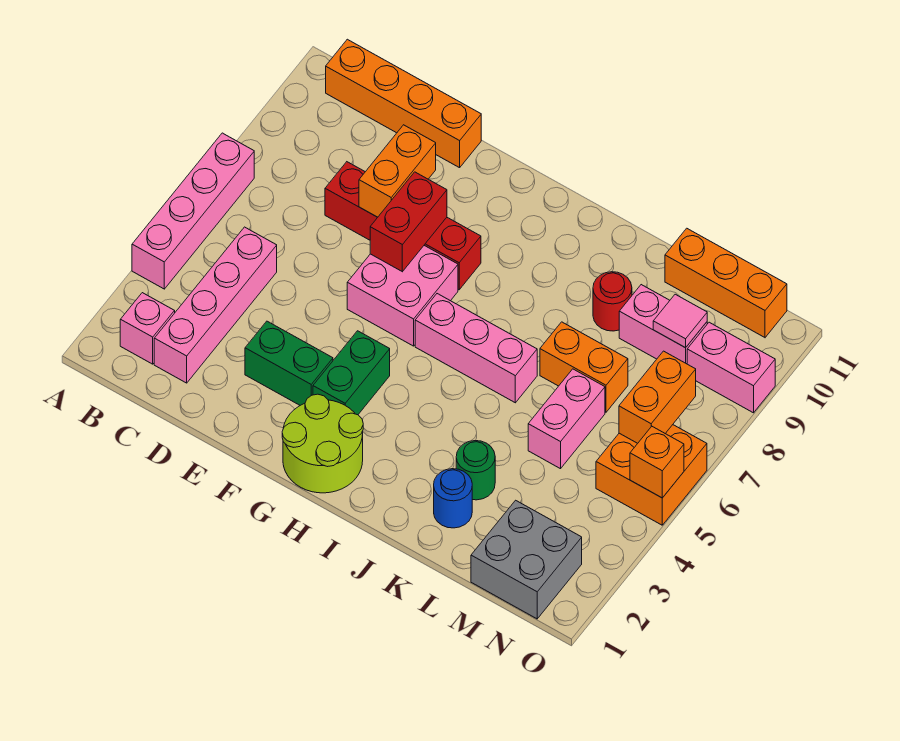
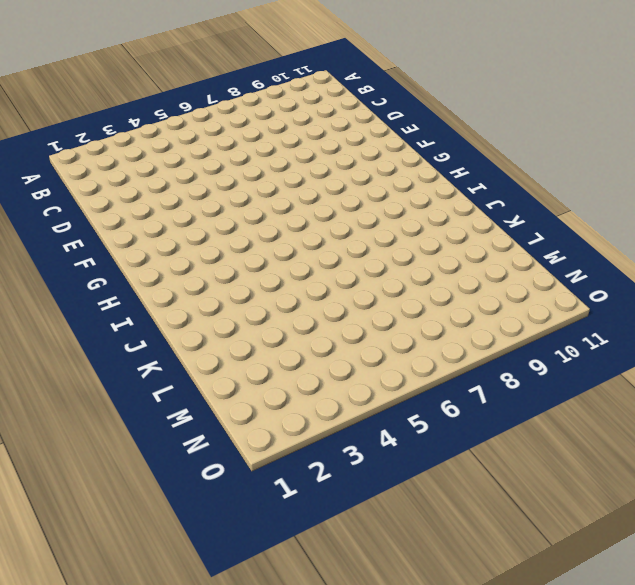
none -> pink brick A4:A7 level 1
none -> pink brick B2 level 1
none -> orange brick B11:E11 level 1

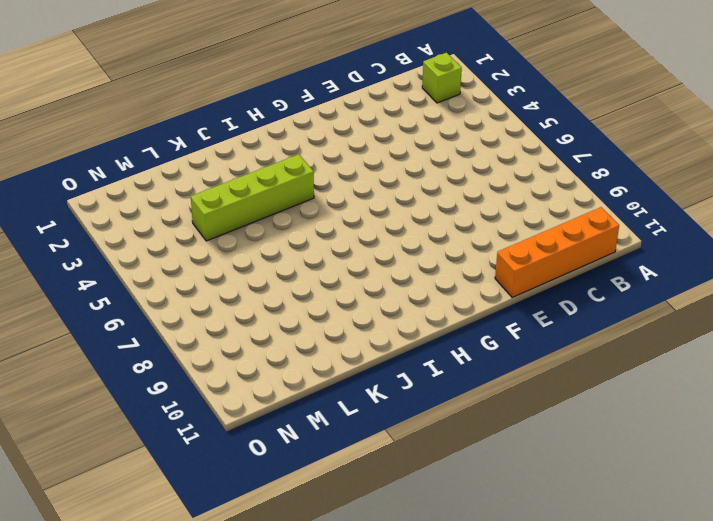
lime brick B2 level 1 -> pink brick B2 level 1
lime brick I4:L4 level 1 -> none
none -> pink brick A4:A7 level 1
none -> pink brick C2:C5 level 1
none -> red brick D8:G8 level 1

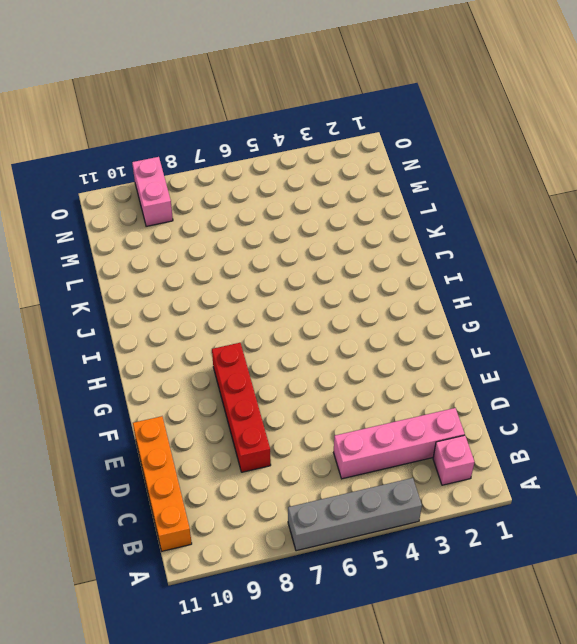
grey brick A4:A7 level 1 -> pink brick A4:A7 level 1
none -> green brick E3:F3 level 1
none -> pink brick F6:G7 level 1
none -> lime round brick G1:H2 level 1

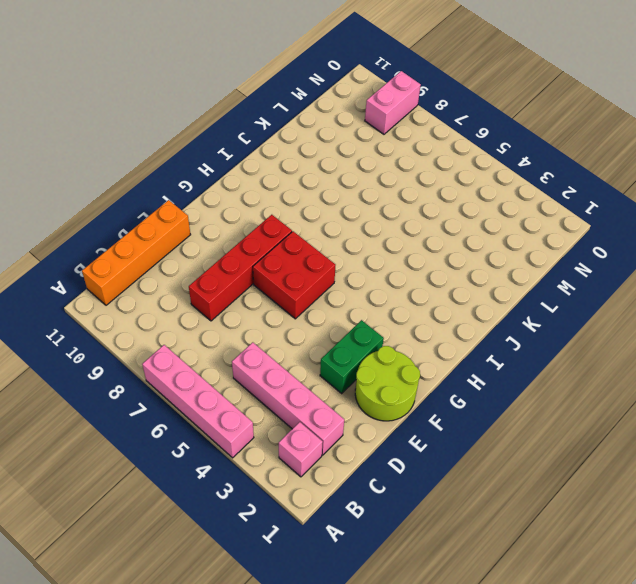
lime round brick E1:F2 level 1 -> lime round brick G1:H2 level 1
red brick F6:G7 level 1 -> pink brick F6:G7 level 1
none -> green brick G3:G4 level 1
none -> pink brick H6:J6 level 1
none -> blue round brick K2 level 1

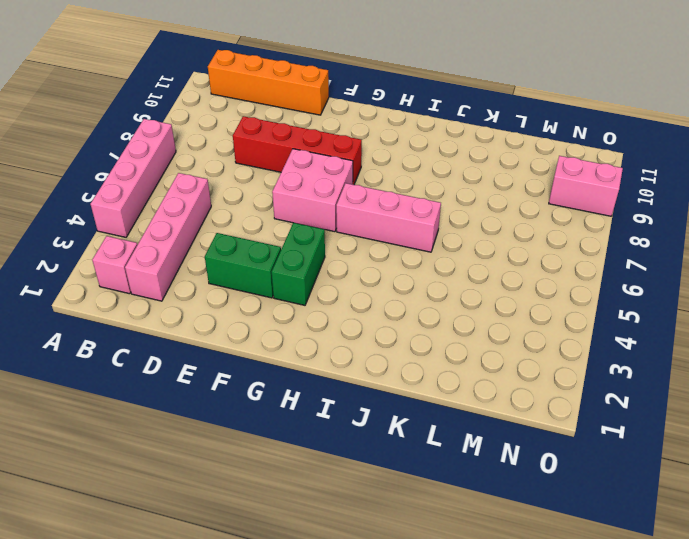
none -> lime round brick G1:H2 level 1
none -> blue round brick K2 level 1
none -> green round brick K3 level 1

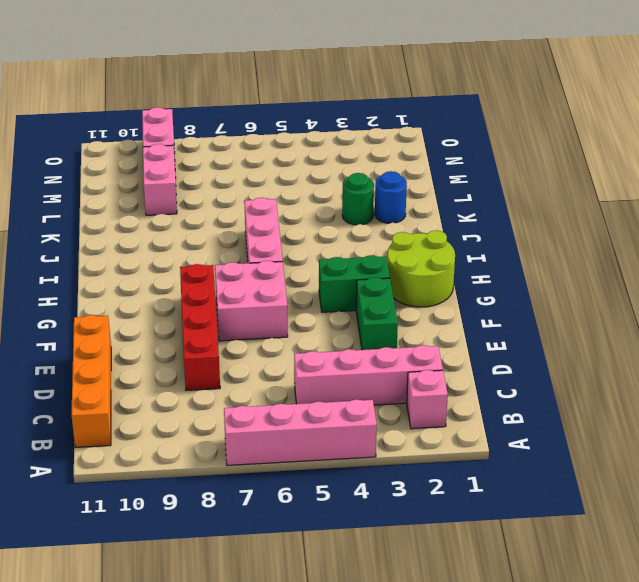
none -> orange brick K7:L7 level 1
none -> red round brick K9 level 1
none -> pink brick L5:L6 level 1

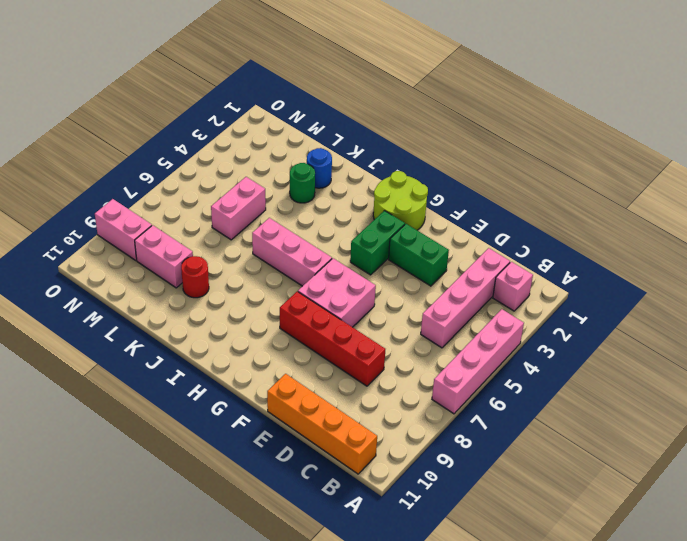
none -> orange brick K7:L7 level 1
none -> orange brick L11:N11 level 1
none -> grey brick M1:N2 level 1

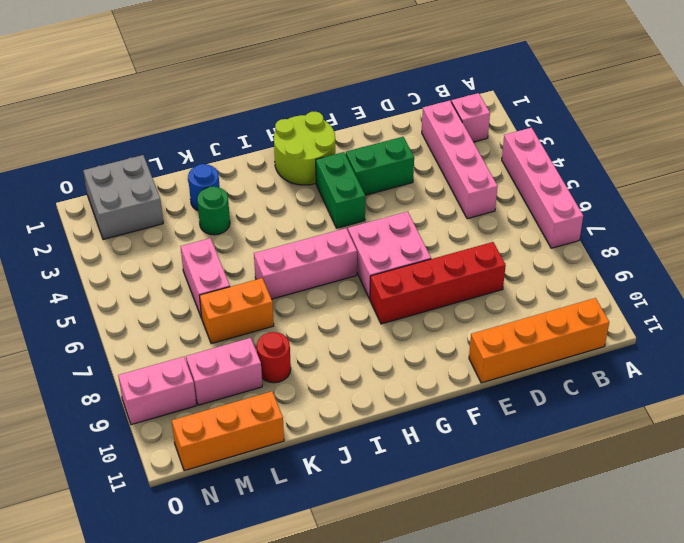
none -> orange brick N5:O6 level 1
none -> orange brick E8:E9 level 2
none -> red brick F7:F8 level 2

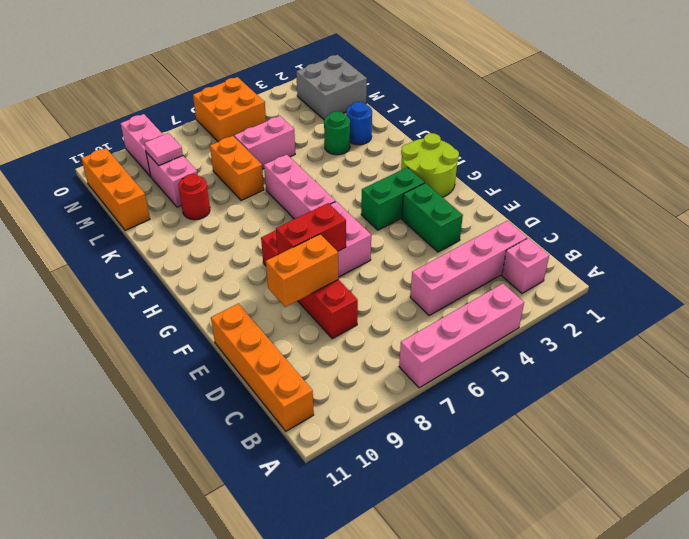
none -> orange brick N6:N7 level 2
none -> orange brick O5 level 2

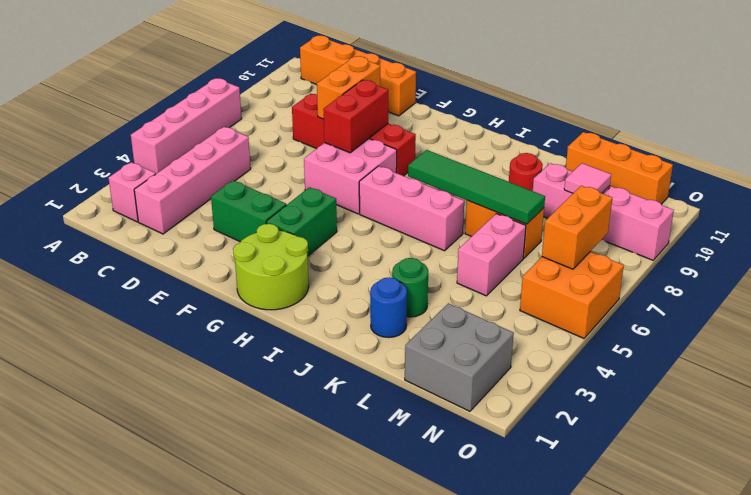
green tile I7:L7 level 2 -> none
none -> orange brick O5 level 2

